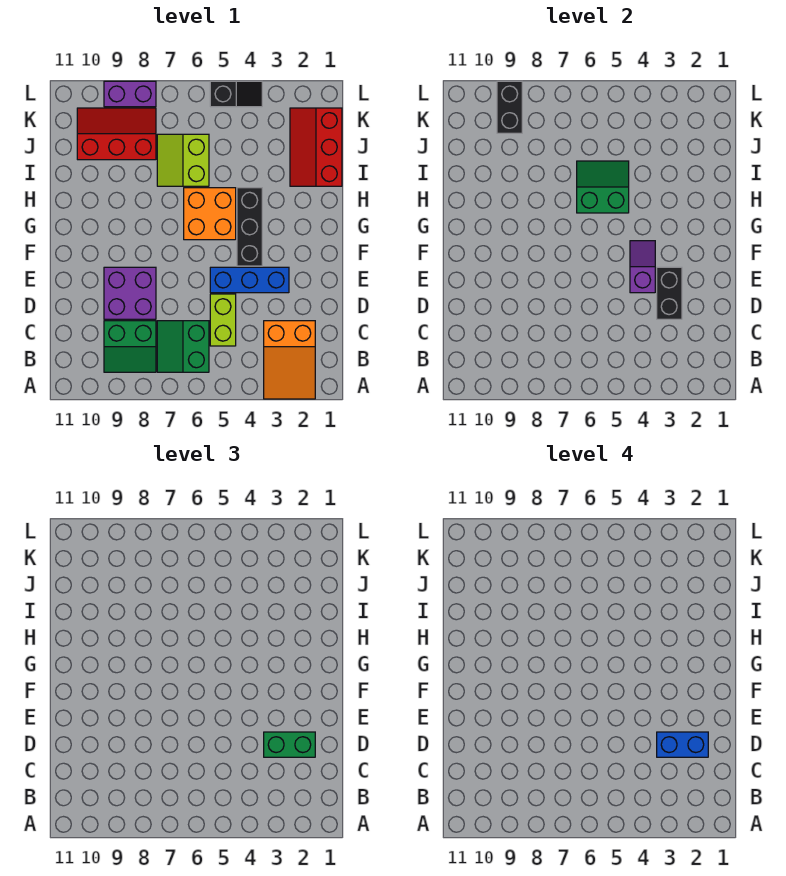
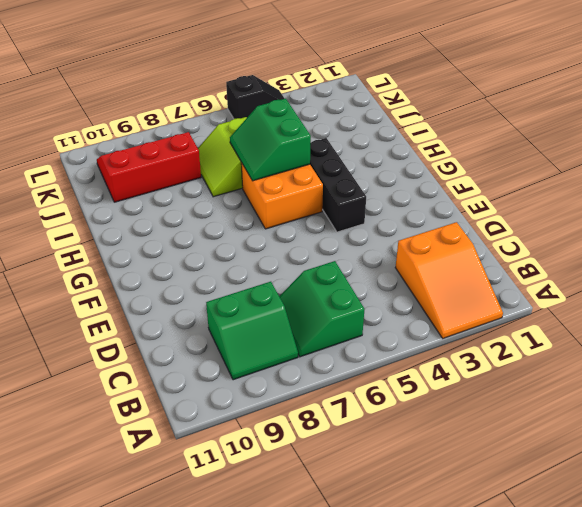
green slope H5:I6 level 2 top 5 -> green slope H5:I6 level 2 top H
none -> lime brick C5:D5 level 1
none -> purple brick D8:E9 level 1
none -> blue brick E3:E5 level 1

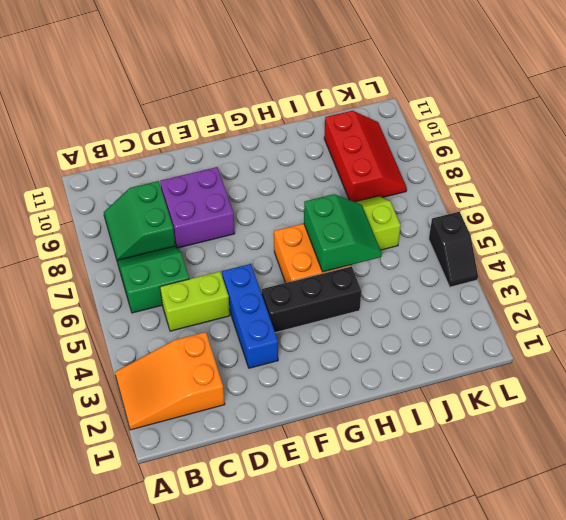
none -> red slope I1:K2 level 1 top 1
none -> purple brick L8:L9 level 1
none -> black brick D3:E3 level 2

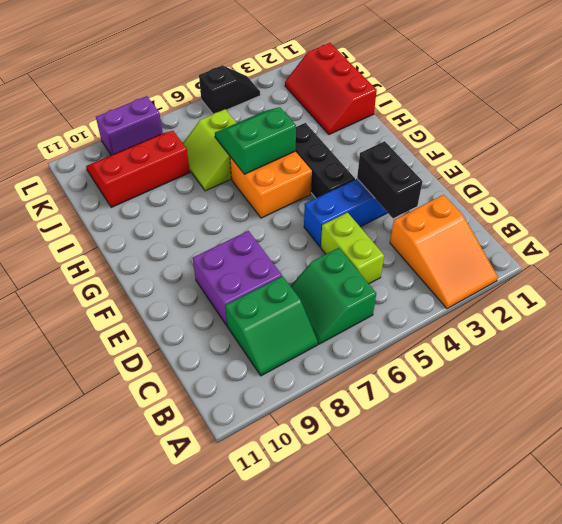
none -> purple slope E4:F4 level 2 top E
none -> black brick K9:L9 level 2
none -> green brick D2:D3 level 3

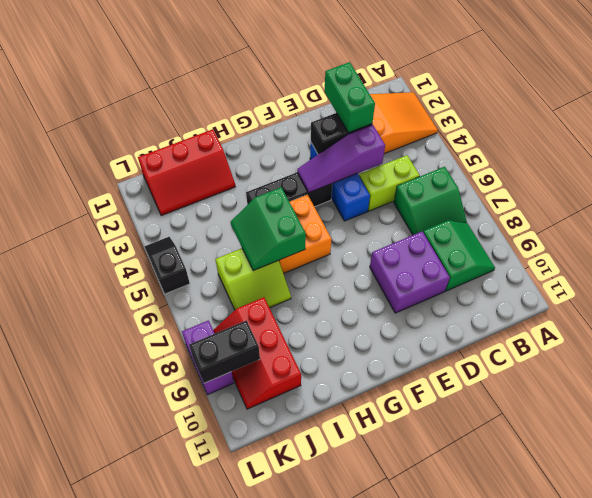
purple slope D4:F4 level 2 top D -> purple slope E4:F4 level 2 top E
none -> blue brick D2:D3 level 4

